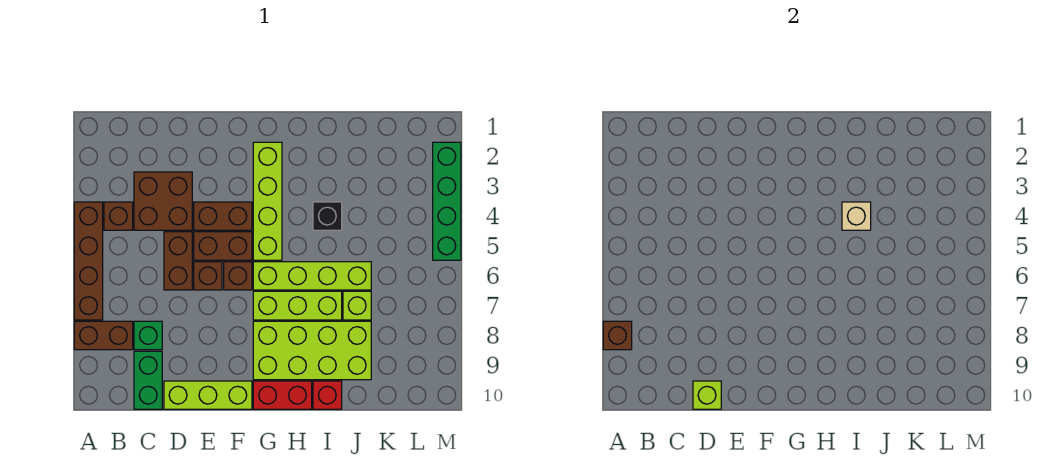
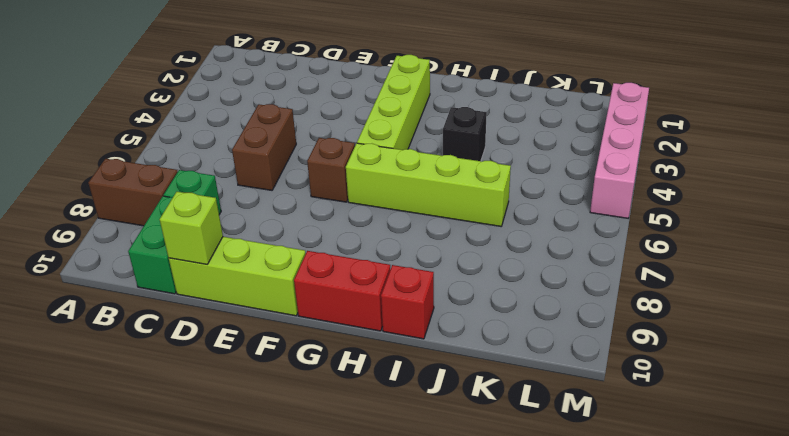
pink brick M2:M5 level 1 -> green brick M2:M5 level 1
none -> brown brick A4:A7 level 1
none -> brown brick B4 level 1
none -> brown brick C3:D4 level 1

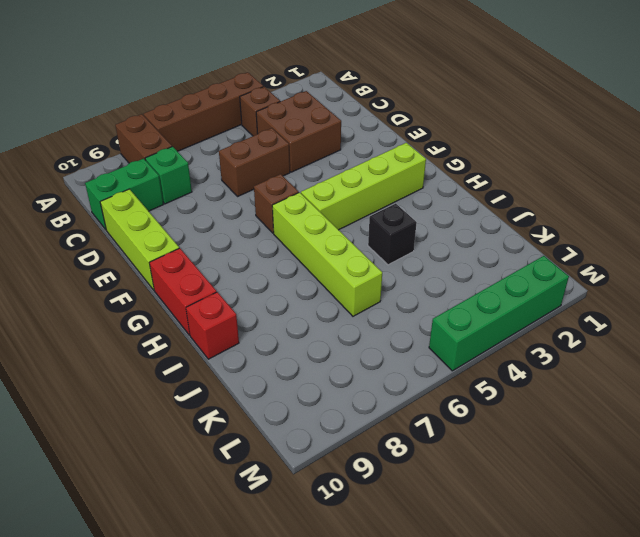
none -> brown brick E4:F4 level 1
none -> brown brick E5:F5 level 1
none -> brown brick E6 level 1

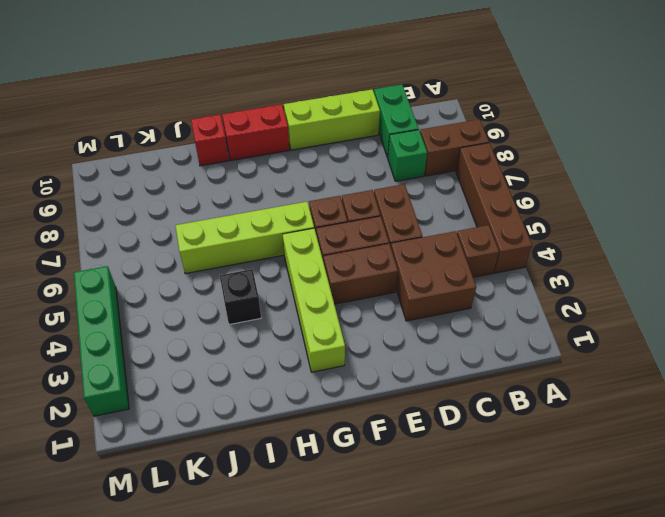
none -> lime brick G7:I7 level 1
none -> lime brick G8:J9 level 1
none -> lime brick J7 level 1

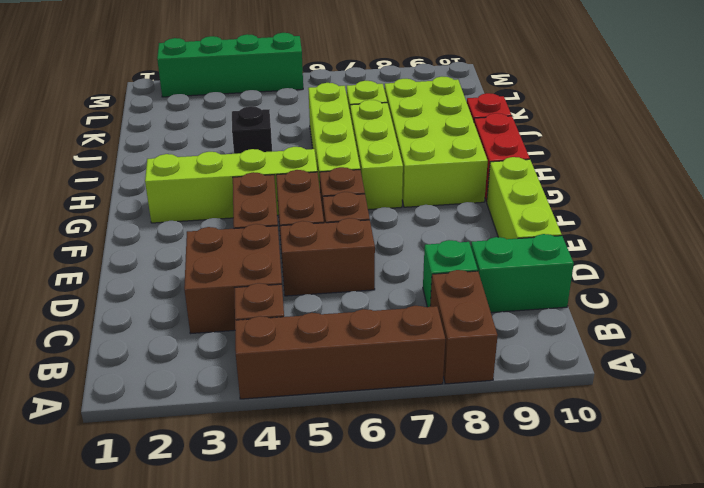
none -> brown brick A8 level 2
none -> lime brick D10 level 2
none -> tan brick I4 level 2

